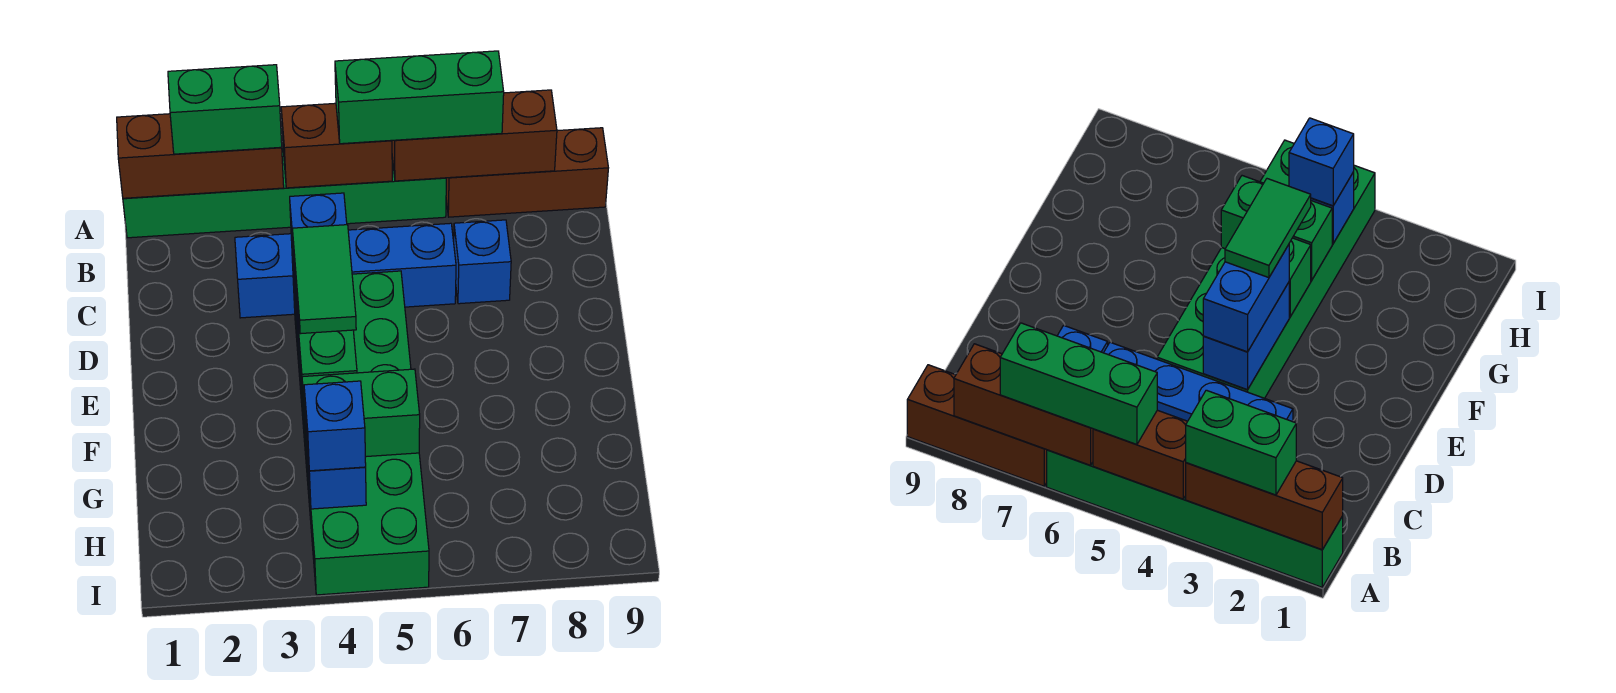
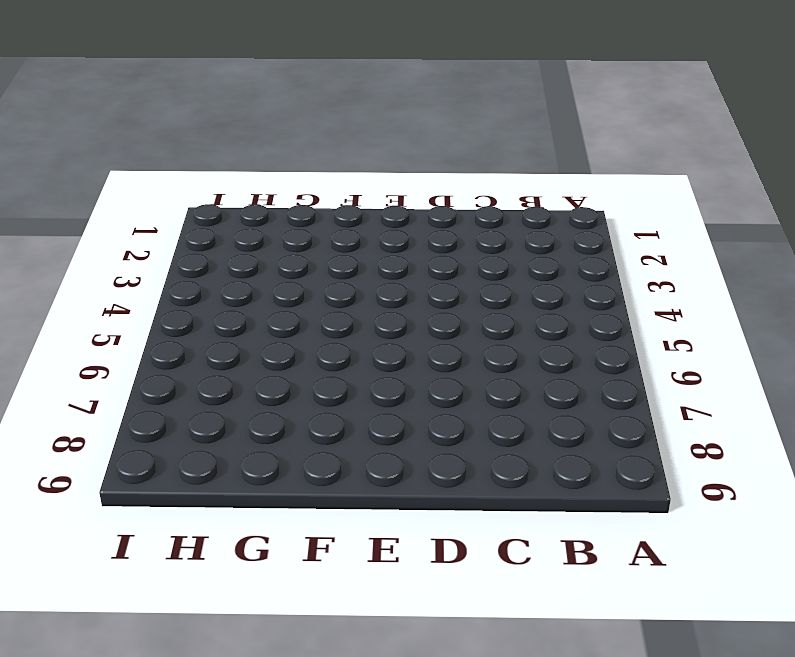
none -> green brick A1:A6 level 1
none -> brown brick A7:A9 level 1
none -> blue brick C3:C6 level 1

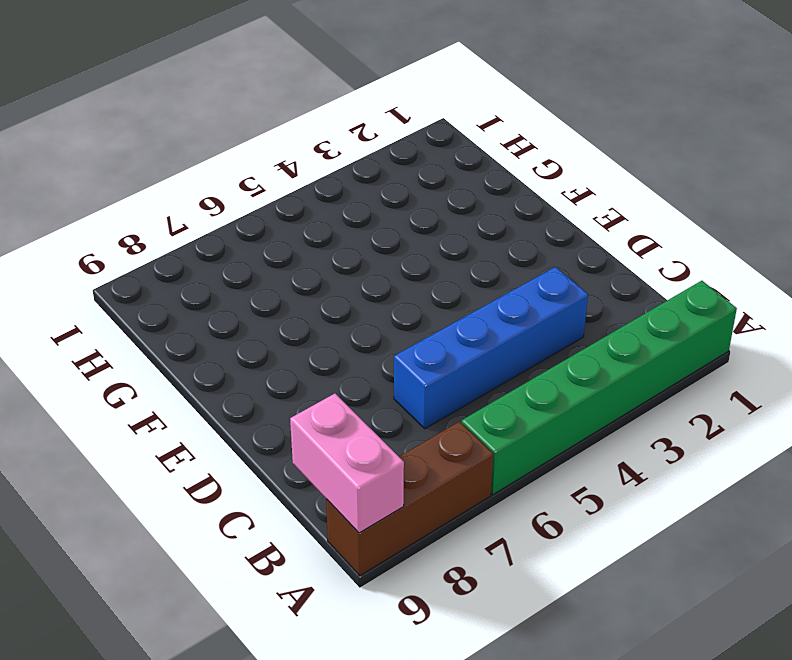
pink brick A9:B9 level 2 -> none
none -> blue brick C7 level 1
none -> green brick D4:I5 level 1
none -> brown brick A1:A3 level 2

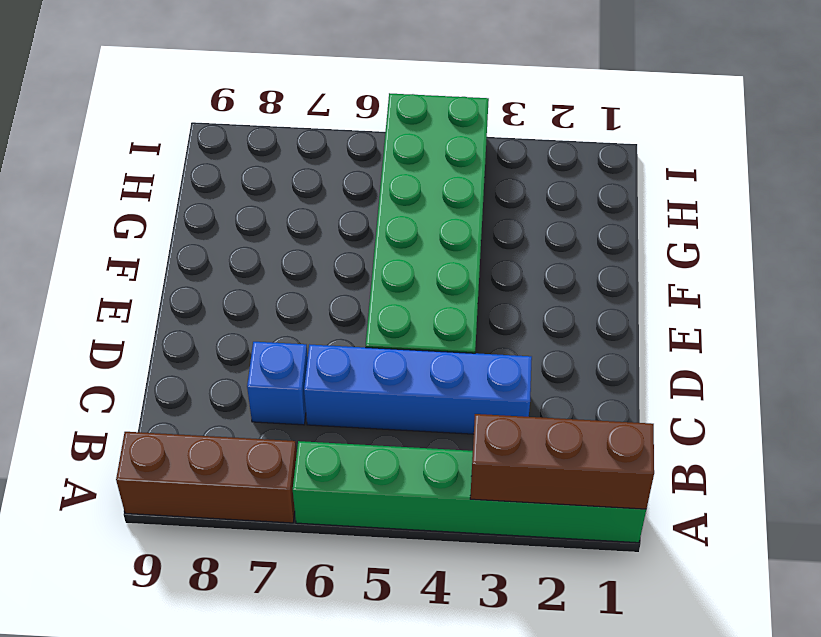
none -> brown brick A4:A5 level 2
none -> brown brick A6:A8 level 2
none -> blue brick D4:E4 level 2

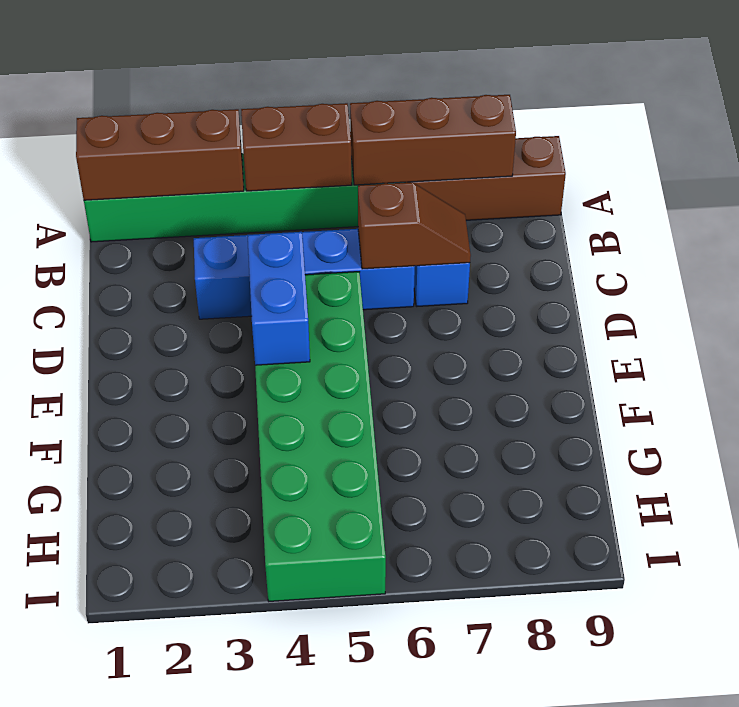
brown slope C6:C7 level 2 top 6 -> none
none -> green brick F4 level 2
none -> green brick G4:G5 level 2
none -> blue brick H4 level 2

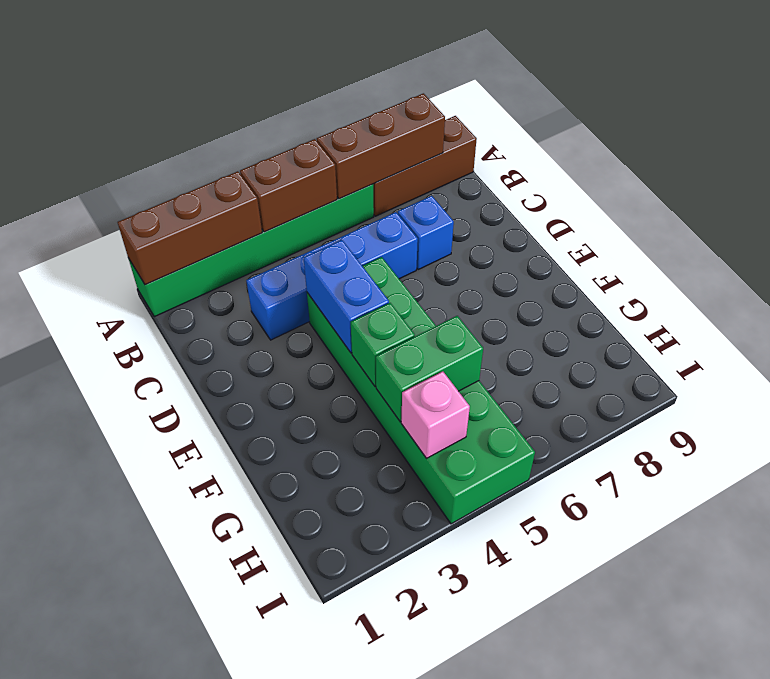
pink brick H4 level 2 -> blue brick H4 level 2
none -> green brick A2:A3 level 3
none -> green brick A5:A7 level 3
none -> blue brick D4:E4 level 3

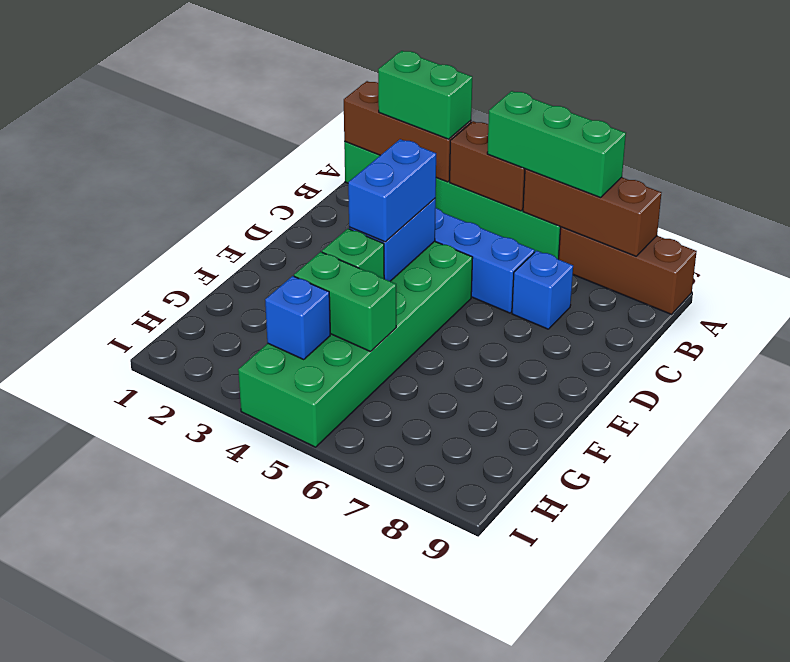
none -> blue brick H4 level 3
none -> green tile E4:F4 level 4

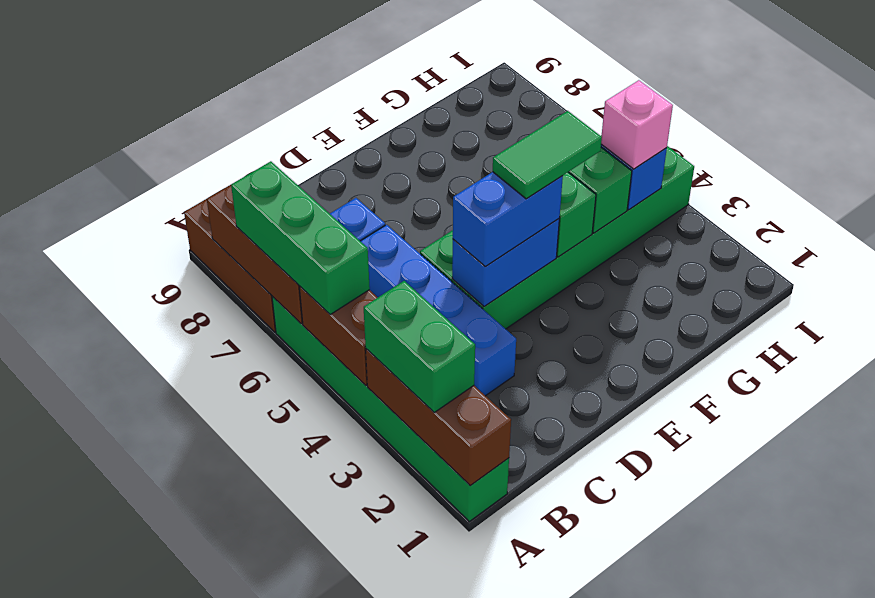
pink brick H4 level 3 -> blue brick H4 level 3

